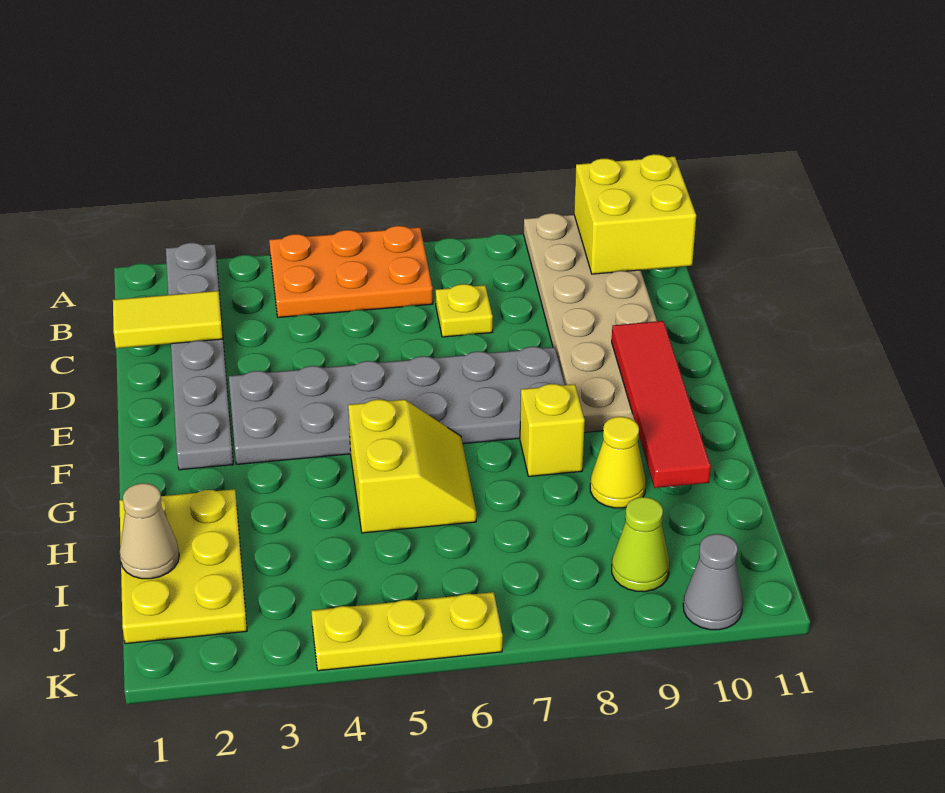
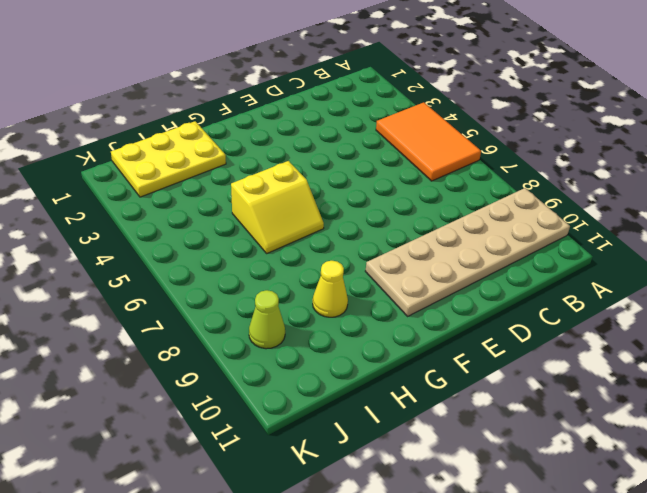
orange tile A4:B6 level 1 -> orange plate A4:B6 level 1
none -> grey plate A2:F2 level 1
none -> yellow plate C7 level 1
none -> grey plate E3:F8 level 1

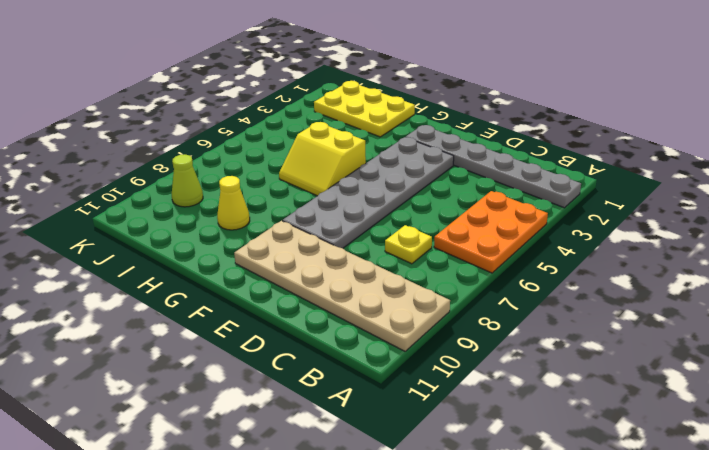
none -> yellow brick G8 level 1
none -> yellow plate K4:K6 level 1
none -> grey cone K10 level 1

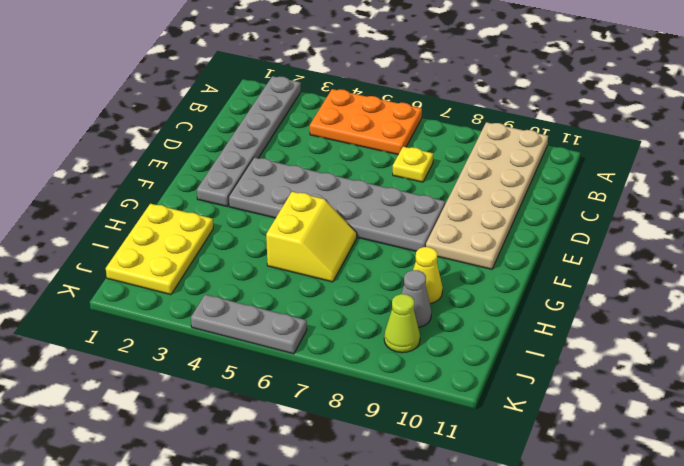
grey cone I9 level 1 -> grey cone K10 level 1
grey plate K4:K6 level 1 -> yellow plate K4:K6 level 1
none -> yellow brick G8 level 1
none -> yellow brick A10:B11 level 2
none -> yellow tile C1:C2 level 2

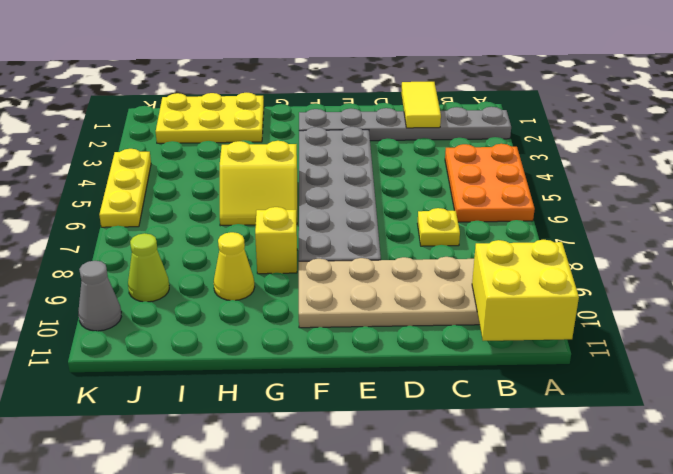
none -> red tile E10:H10 level 2
none -> tan cone I1 level 2

